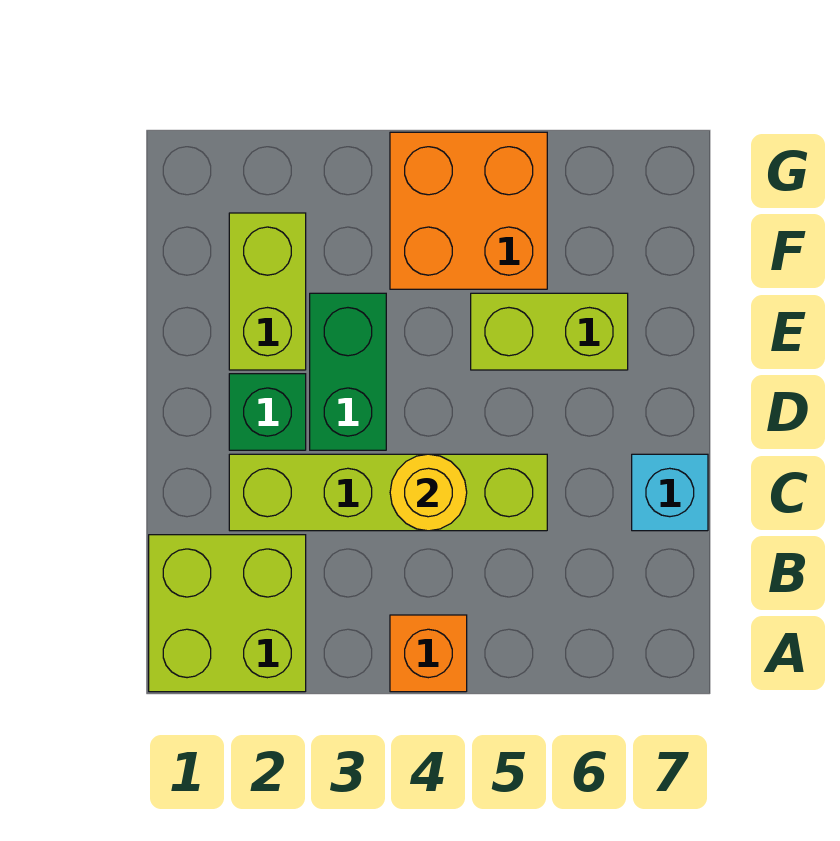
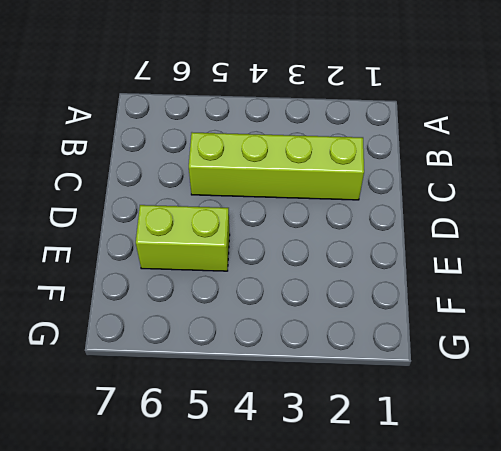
none -> lime brick A1:B2 level 1
none -> orange brick A4 level 1

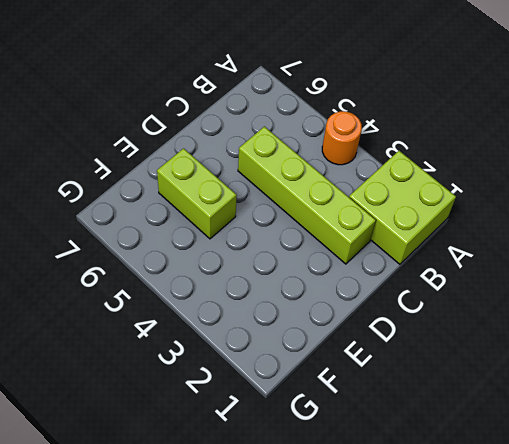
orange round brick A4 level 1 -> orange brick A4 level 1
none -> cyan brick C7 level 1
none -> green brick D2 level 1

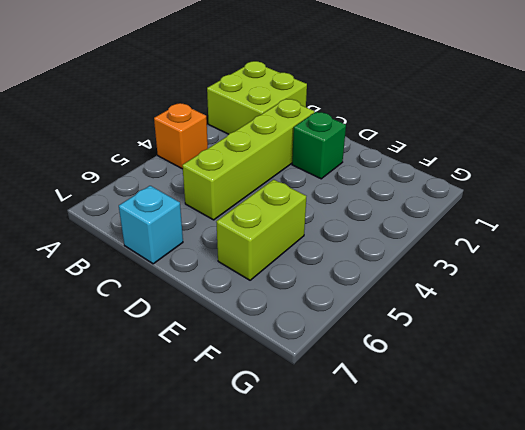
none -> green brick D3:E3 level 1
none -> lime brick E2:F2 level 1

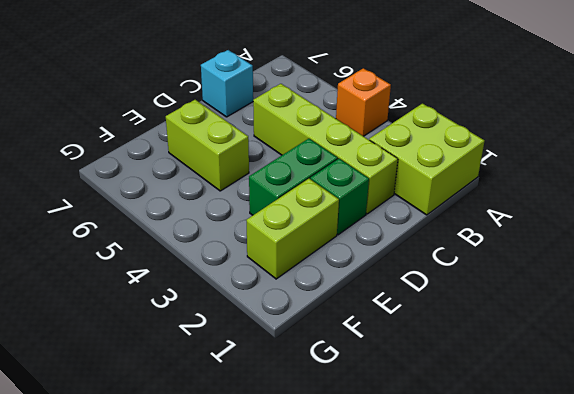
none -> orange brick F4:G5 level 1
none -> yellow round brick C4 level 2

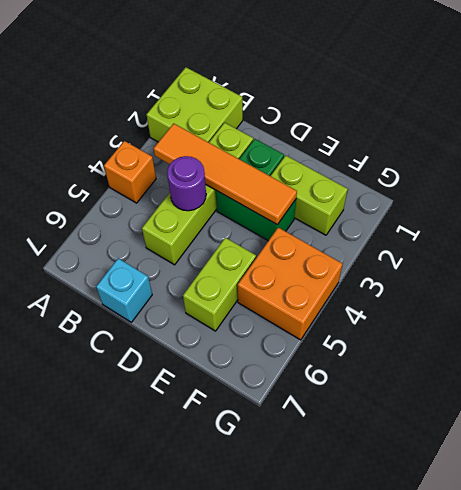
orange tile B3:E3 level 2 -> none
purple round brick C4 level 2 -> yellow round brick C4 level 2

